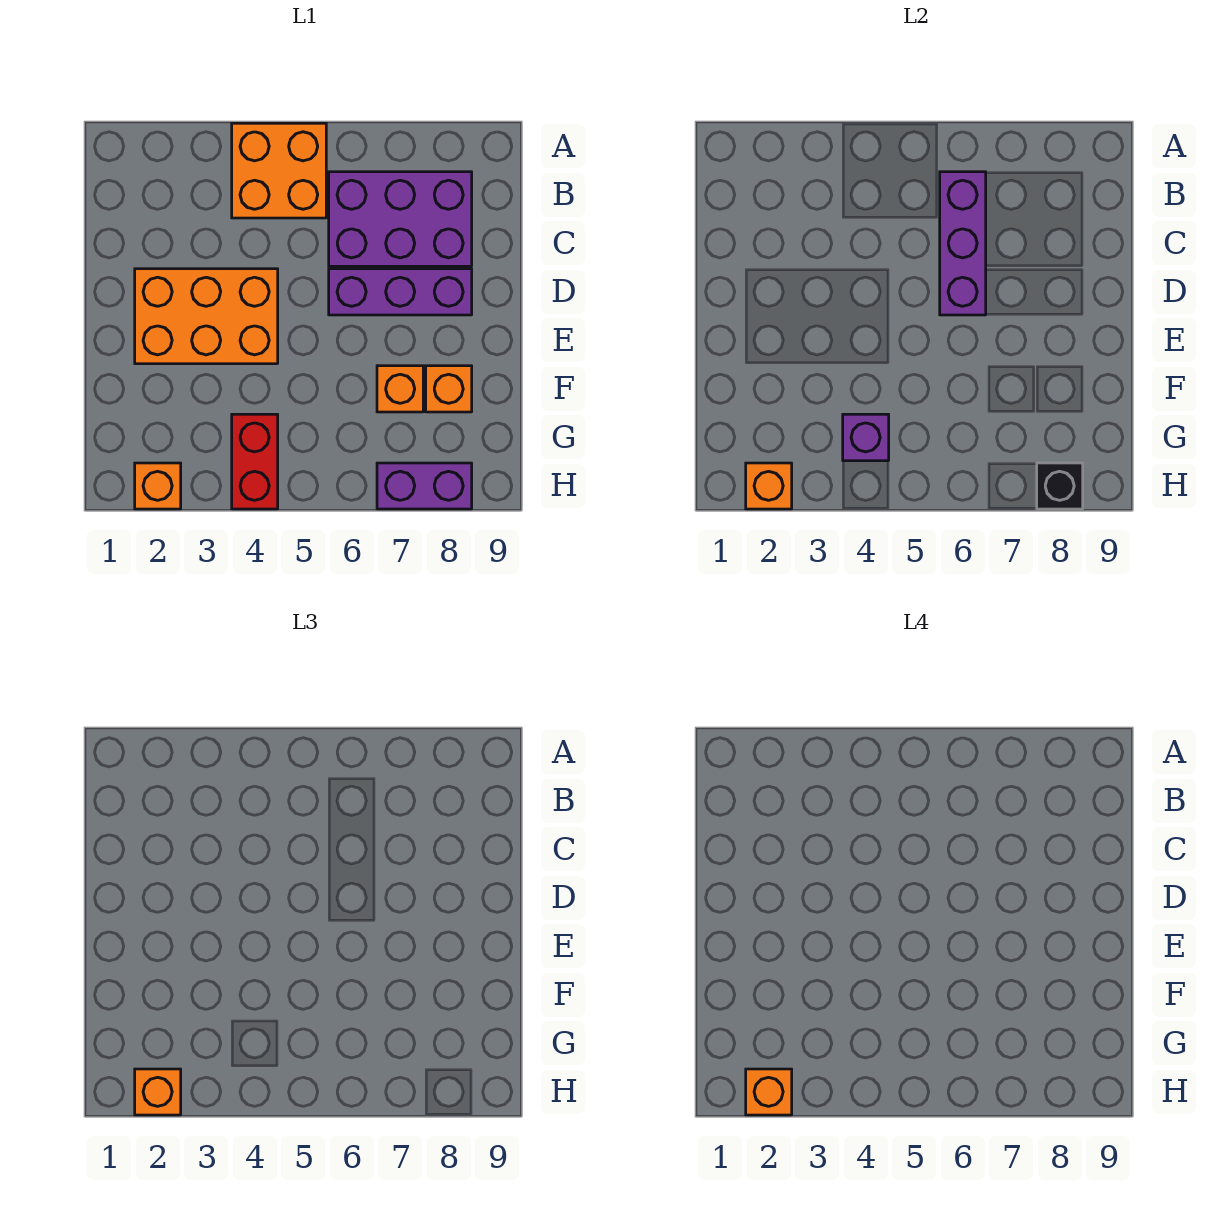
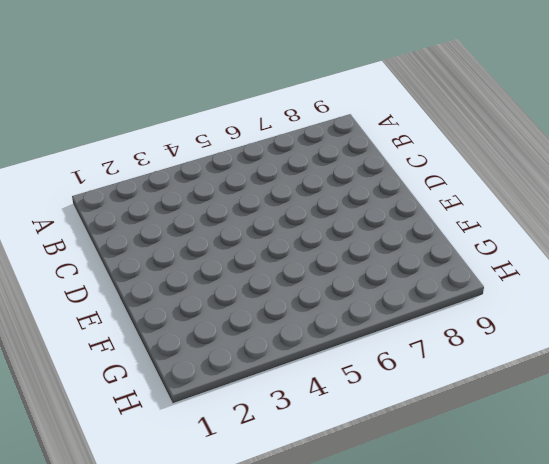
none -> orange brick A4:B5 level 1
none -> purple brick B6:C8 level 1
none -> orange brick D2:E4 level 1

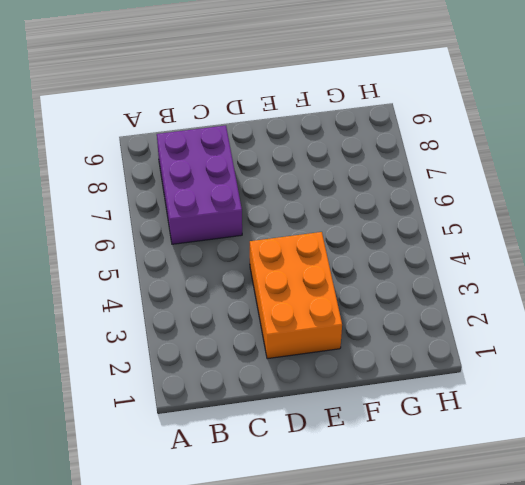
none -> orange brick A4:B5 level 1
none -> purple brick D6:D8 level 1
none -> orange brick F7 level 1

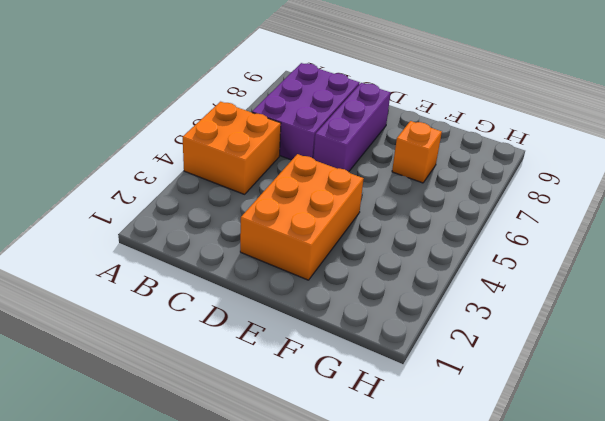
none -> orange brick F8 level 1
none -> red brick G4:H4 level 1
none -> orange brick H2 level 1

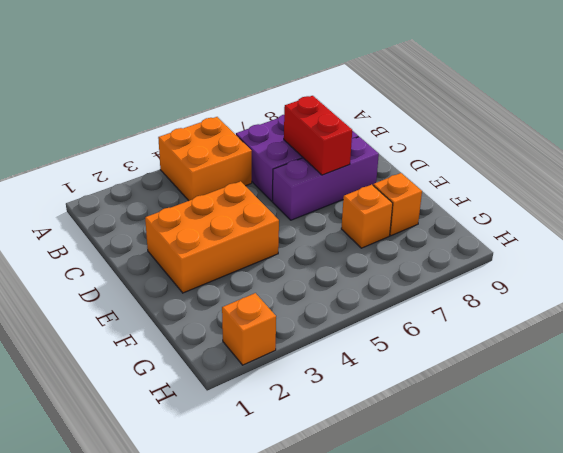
red brick C7:D7 level 2 -> red brick G4:H4 level 1
none -> purple brick H7:H8 level 1
none -> purple brick B6:D6 level 2
none -> purple brick G4 level 2

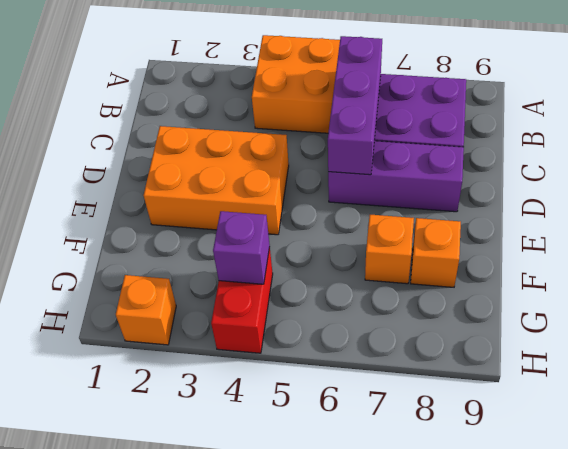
none -> purple brick H7:H8 level 1
none -> orange brick H2 level 2
none -> black brick H8 level 2

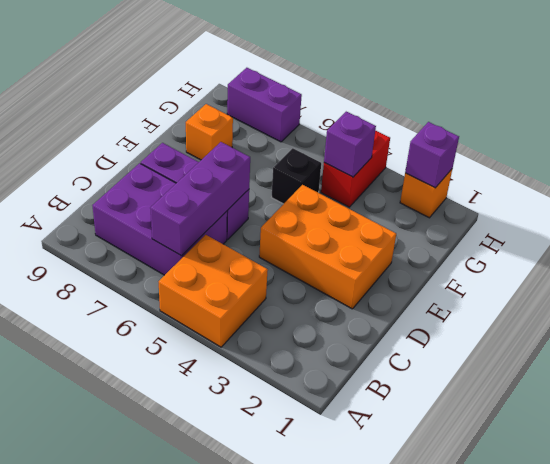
black brick F5 level 1 -> black brick H8 level 2
purple brick H2 level 2 -> orange brick H2 level 2
none -> orange brick F7 level 1
none -> orange brick H2 level 3
none -> orange brick H2 level 4

